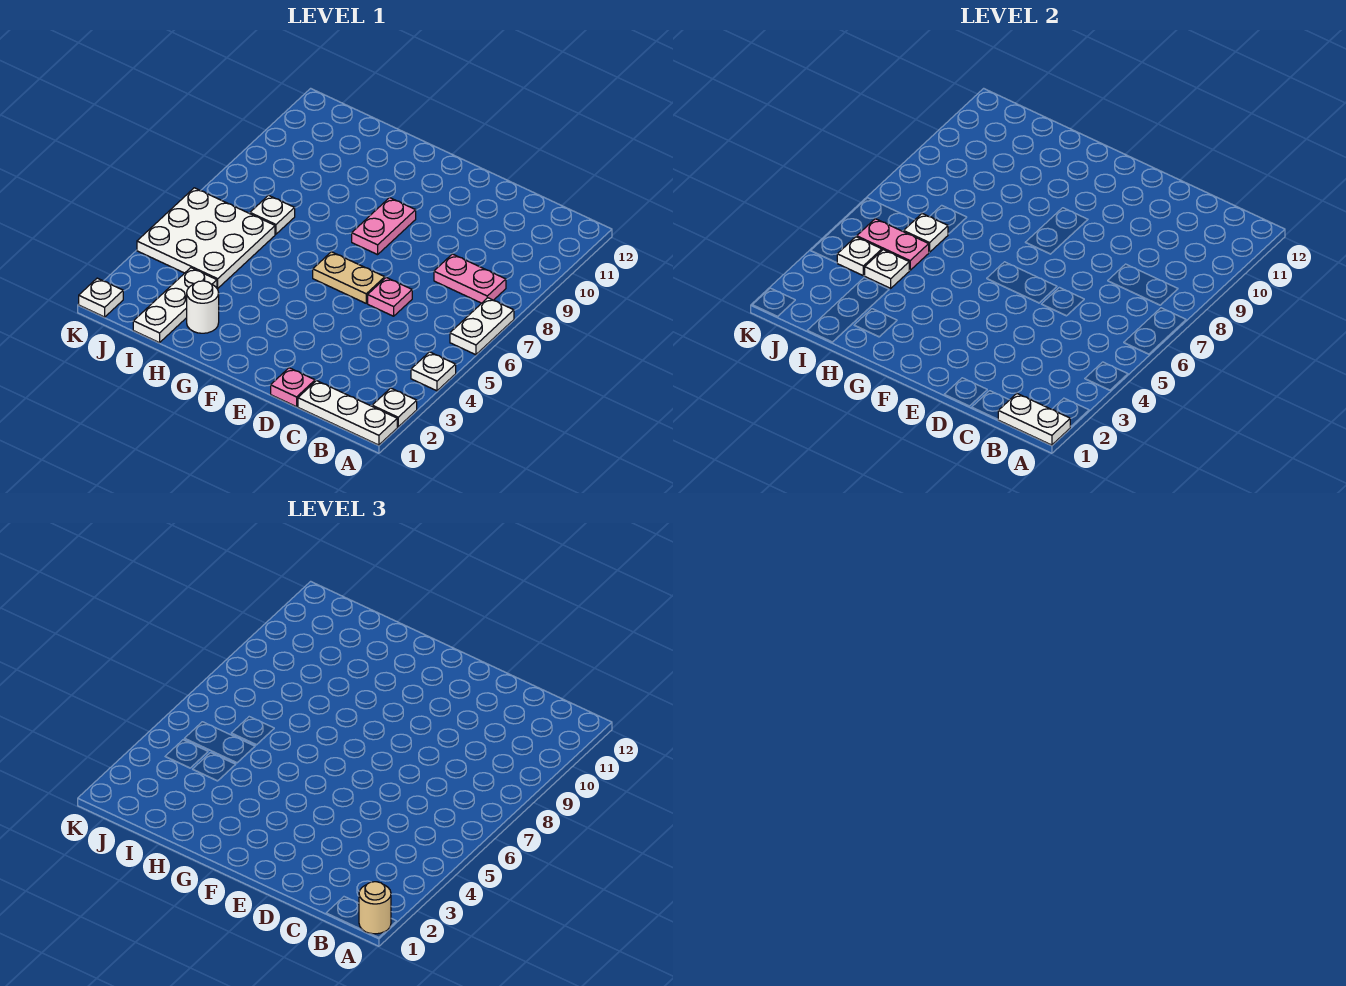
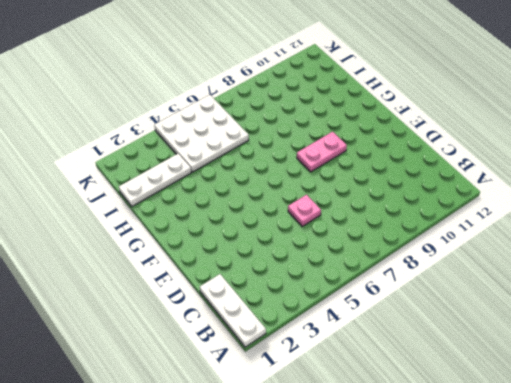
none -> white plate A2 level 1
none -> white plate A4 level 1
none -> white plate A6:A7 level 1

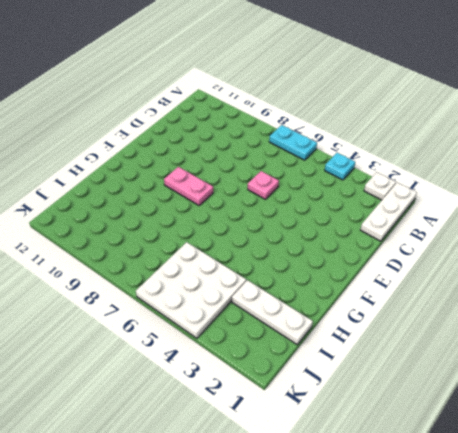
cyan plate A4 level 1 -> white plate A4 level 1
cyan plate A6:A7 level 1 -> white plate A6:A7 level 1
none -> pink plate B8:C8 level 1
none -> pink plate D1 level 1
none -> tan plate E6:F6 level 1

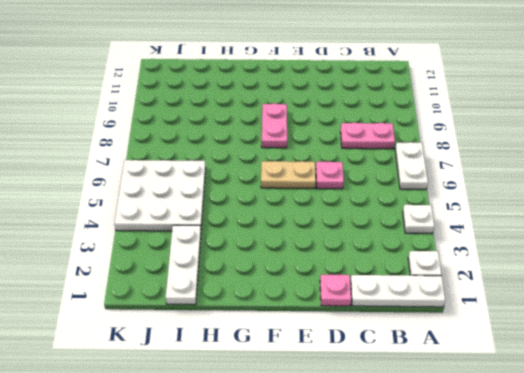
none -> white round brick H2 level 1
none -> white plate I7 level 1
none -> white plate K1 level 1

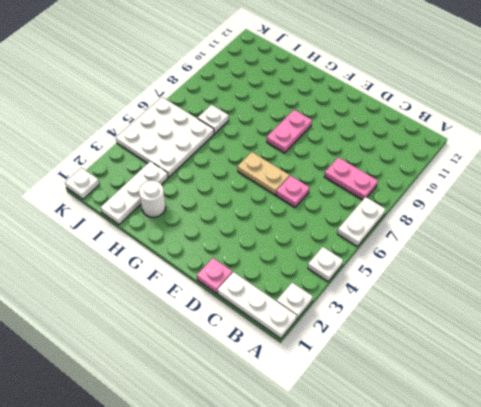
none -> white plate A1:B1 level 2
none -> white plate I4 level 2
none -> pink plate I5:J5 level 2

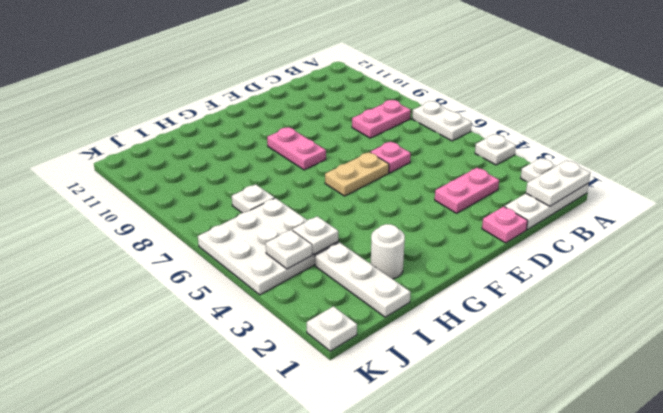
pink plate C3:D3 level 1 -> pink plate I5:J5 level 2
none -> white plate I6 level 2
none -> tan round brick A1 level 3

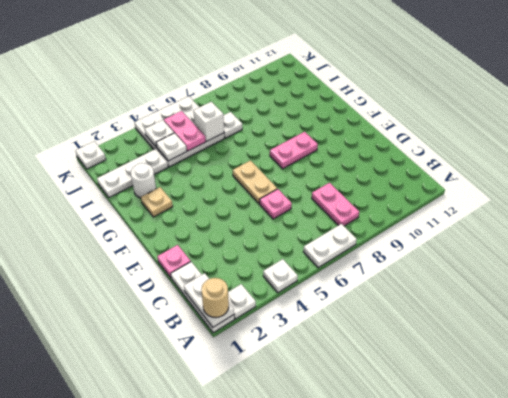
tan plate G2 level 1 -> none
white brick I6 level 2 -> white plate I6 level 2

